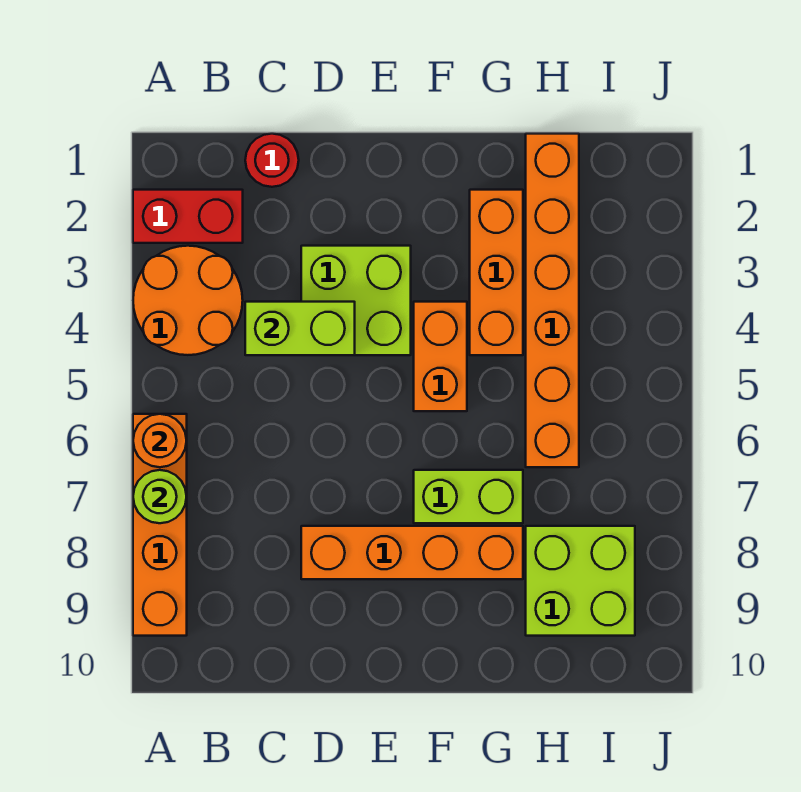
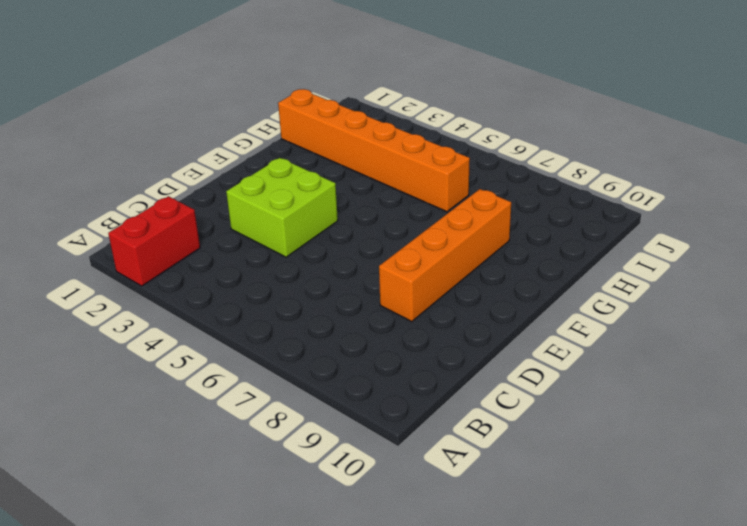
none -> orange round brick A3:B4 level 1
none -> orange brick A6:A9 level 1
none -> red round brick C1 level 1

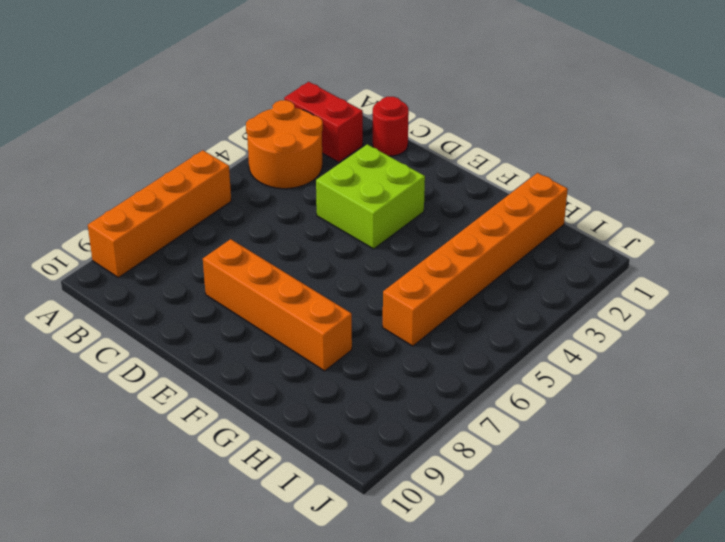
none -> orange brick F4:F5 level 1
none -> lime brick F7:G7 level 1
none -> orange brick G2:G4 level 1

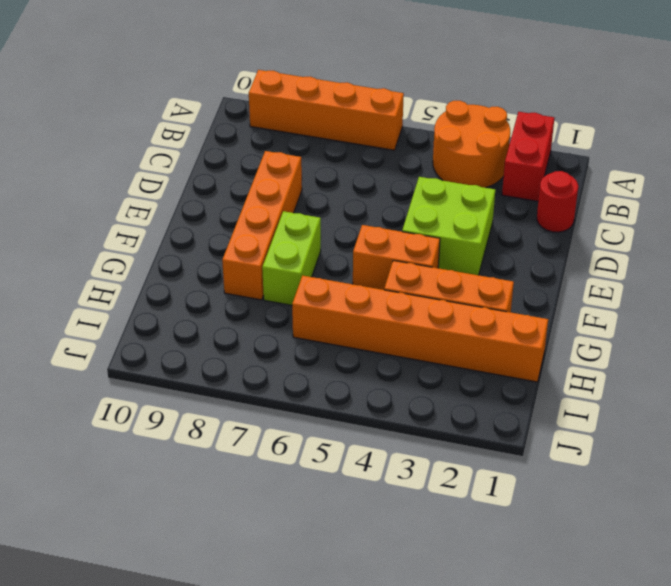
none -> lime brick H8:I9 level 1
none -> orange round brick A6 level 2
none -> lime round brick A7 level 2

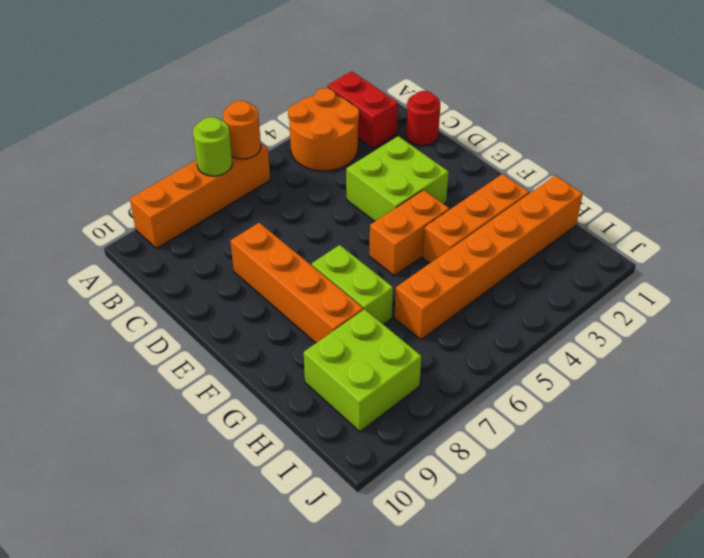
none -> lime brick C4:D4 level 2

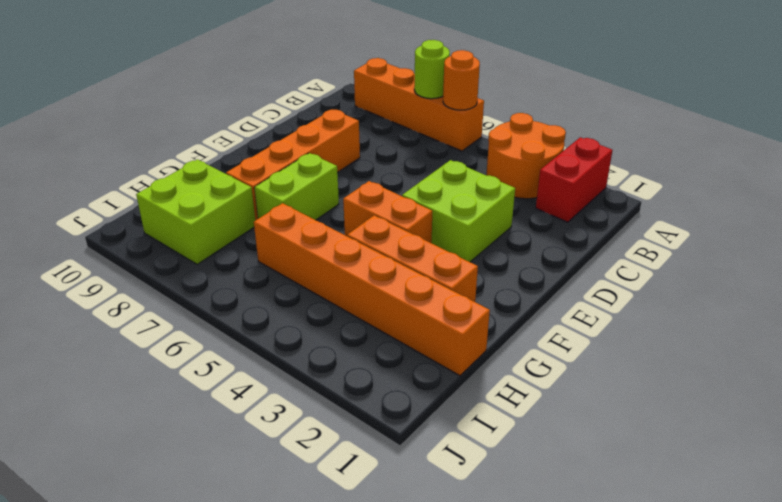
none -> red round brick C1 level 1
none -> lime brick C4:D4 level 2

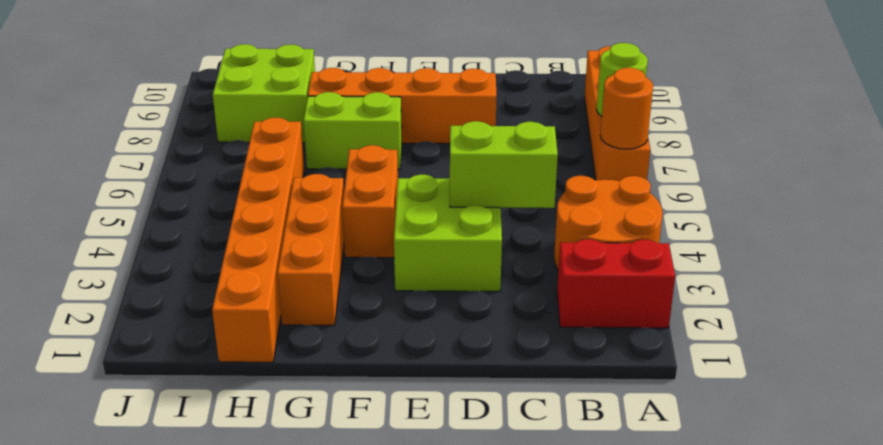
none -> red round brick C1 level 1

